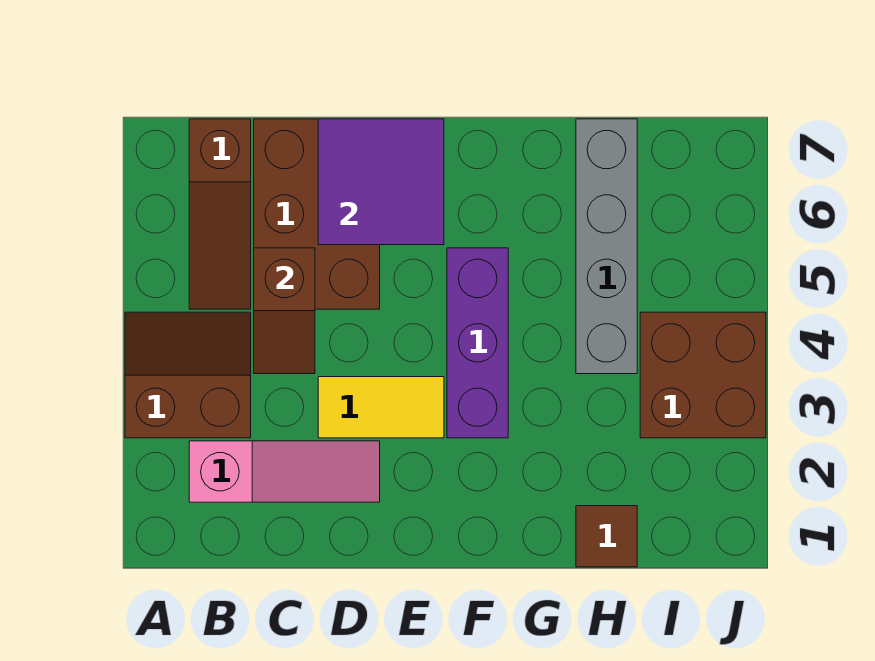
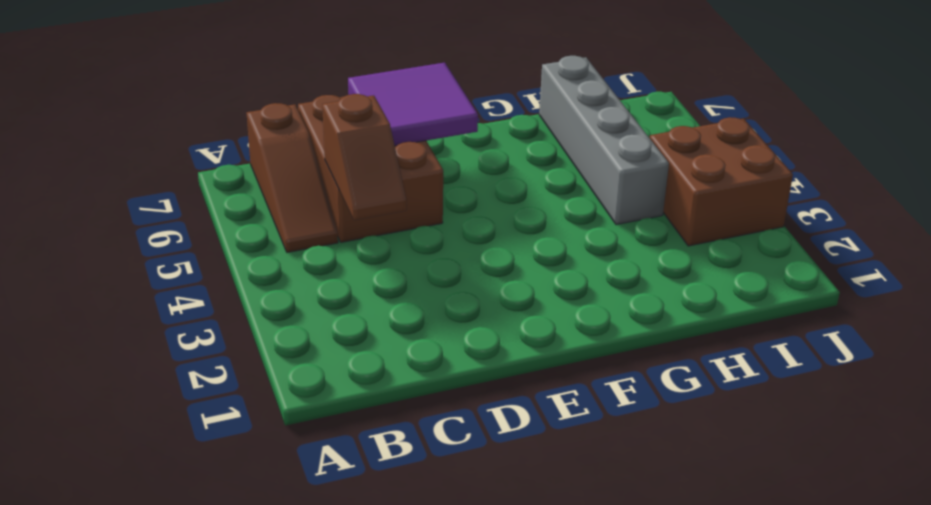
none -> brown slope A3:B4 level 1 top 3
none -> pink slope B2:D2 level 1 top B

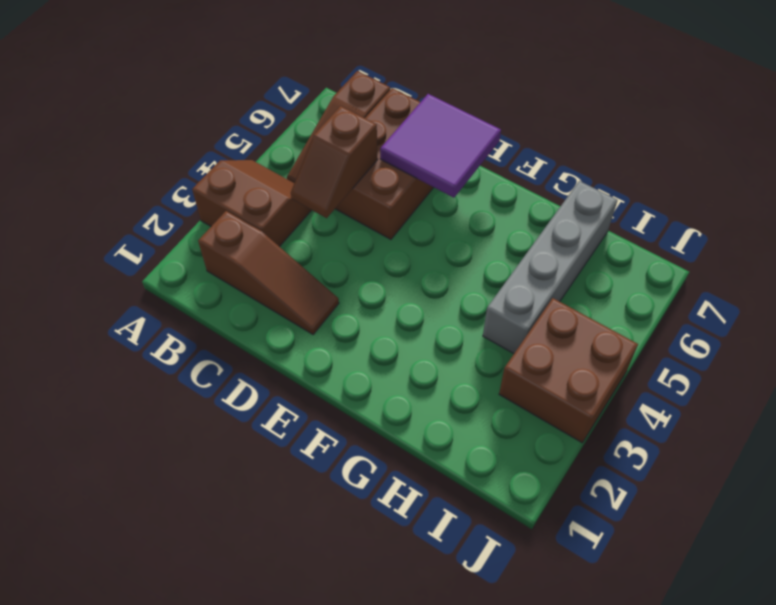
brown slope B2:D2 level 1 top B -> pink slope B2:D2 level 1 top B
none -> yellow tile D3:E3 level 1
none -> purple brick F3:F5 level 1

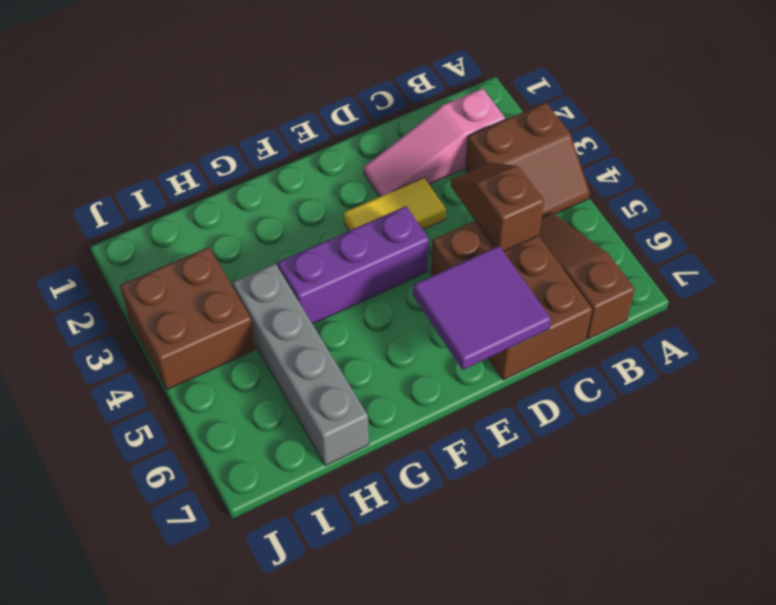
purple brick E4:G4 level 1 -> purple brick F3:F5 level 1
none -> brown tile H1 level 1

